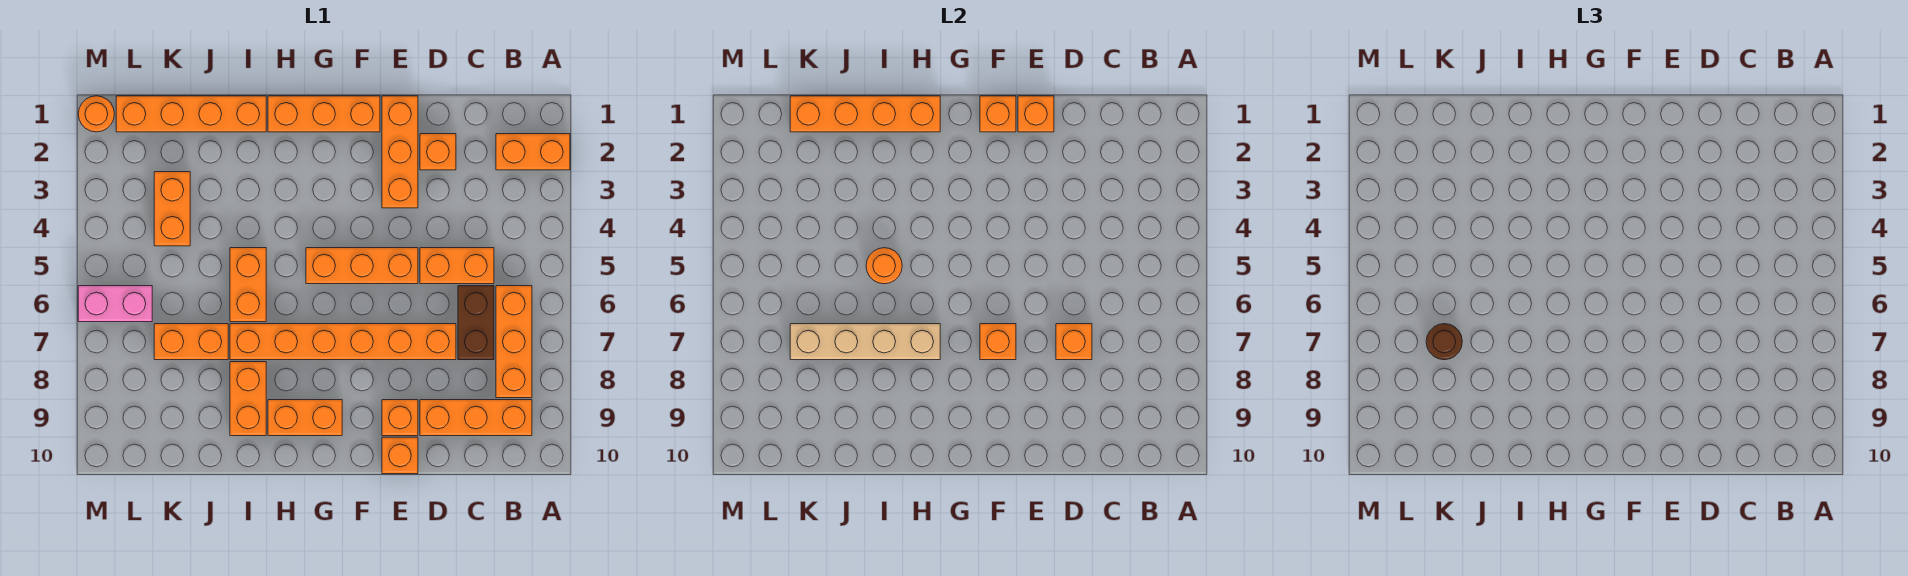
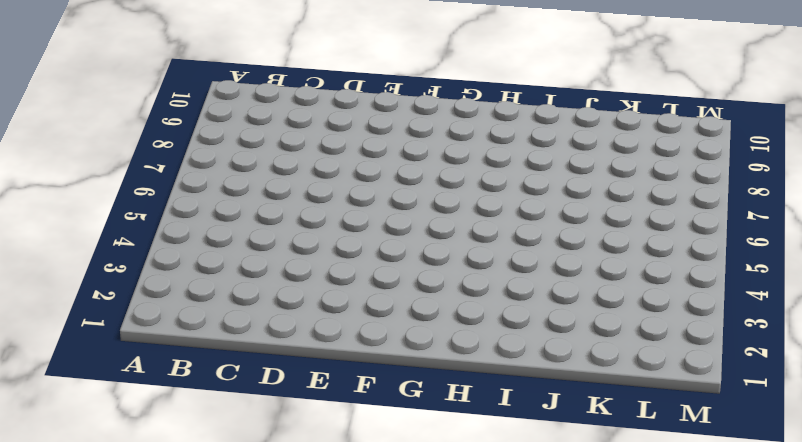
none -> orange brick A2:B2 level 1
none -> orange brick B6:B8 level 1
none -> orange brick B9:D9 level 1

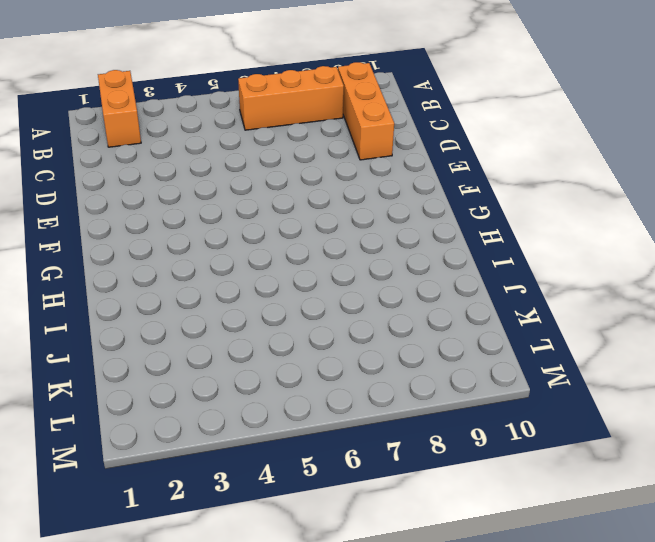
none -> orange brick C5:D5 level 1
none -> brown brick C6:C7 level 1
none -> orange brick D2 level 1

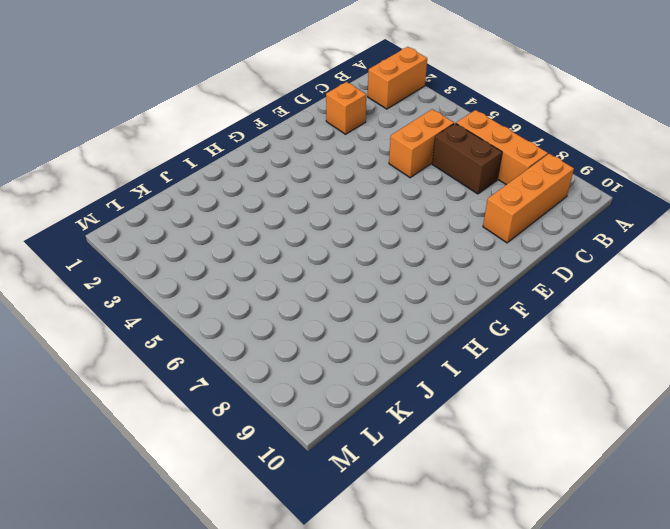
none -> orange brick D7:I7 level 1
none -> orange brick E1:E3 level 1
none -> orange brick E5:G5 level 1

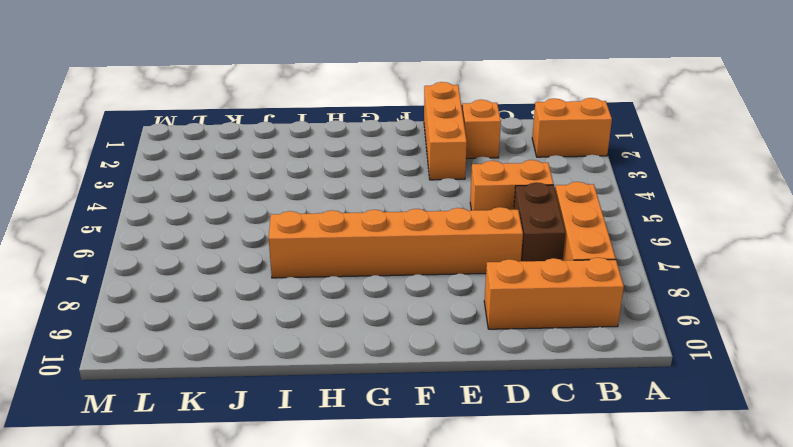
none -> orange brick E5:G5 level 1
none -> orange brick E9 level 1
none -> orange brick E10 level 1

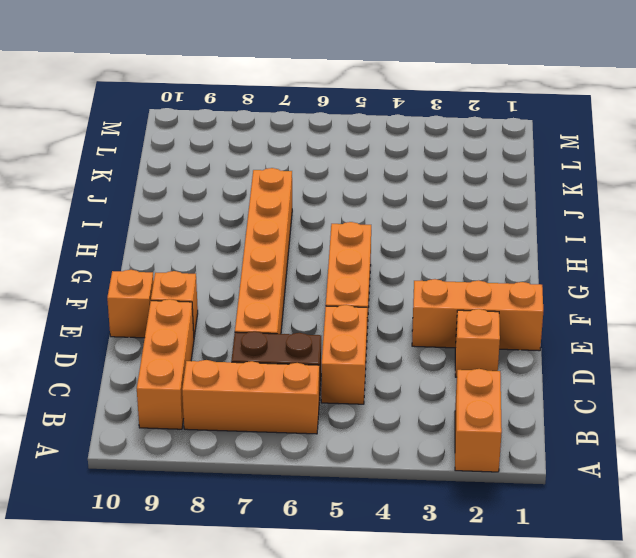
none -> orange brick F1:H1 level 1
none -> orange brick G9:H9 level 1
none -> orange brick I1:L1 level 1

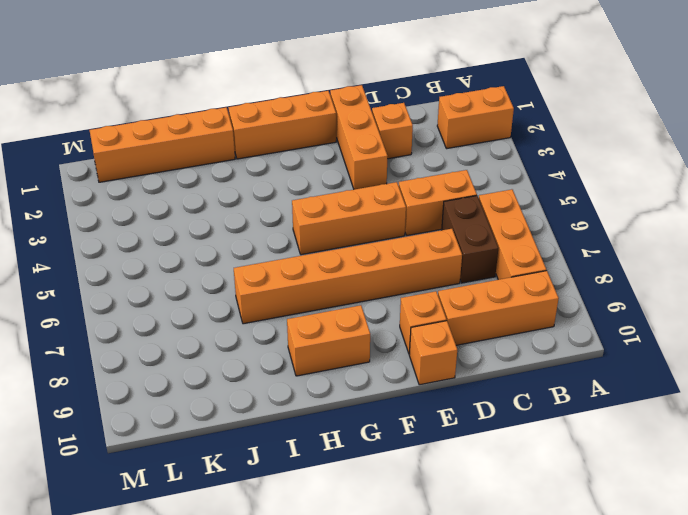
none -> orange brick I5:I6 level 1
none -> orange brick I8:I9 level 1
none -> orange brick J7:K7 level 1

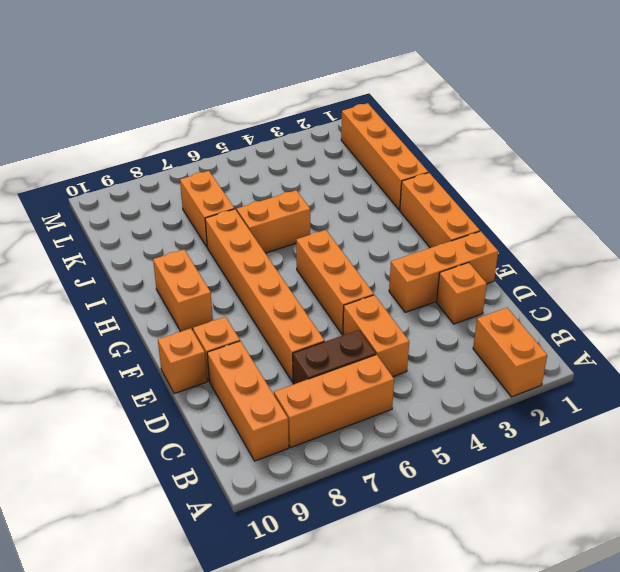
none -> orange brick I8:I9 level 1
none -> orange brick K3:K4 level 1
none -> pink brick L6:M6 level 1

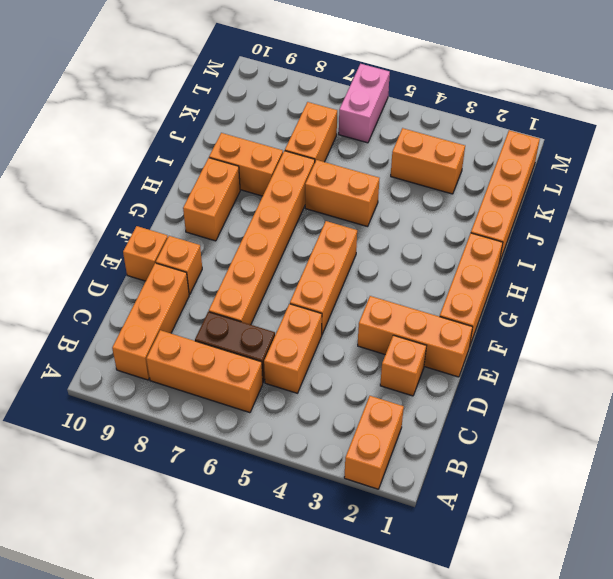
none -> orange round brick M1 level 1
none -> orange brick D7 level 2
none -> orange brick E1 level 2

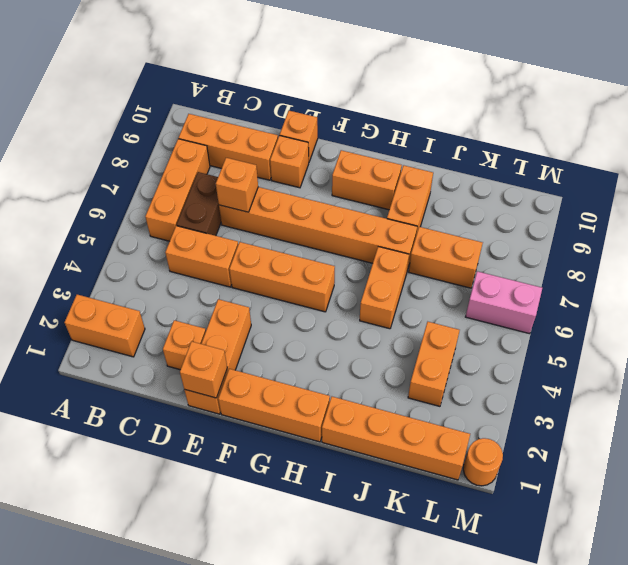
none -> orange brick F1 level 2
none -> orange brick F7 level 2
none -> orange brick H1:K1 level 2

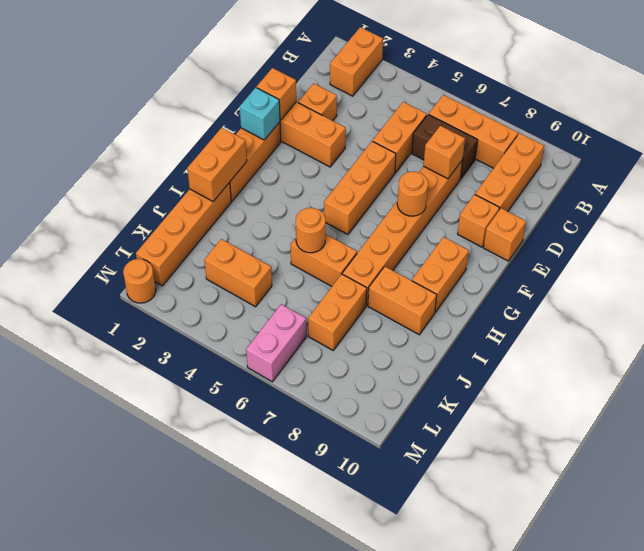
cyan brick F1 level 2 -> orange brick F1 level 2
orange round brick F7 level 2 -> orange brick F7 level 2
orange brick H1:I1 level 2 -> orange brick H1:K1 level 2
none -> tan brick H7:K7 level 2
none -> brown round brick K7 level 3

